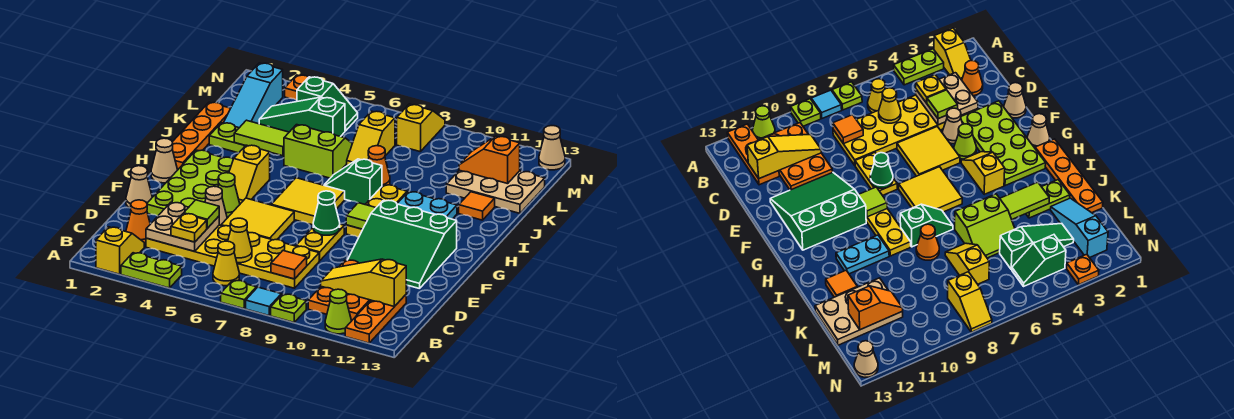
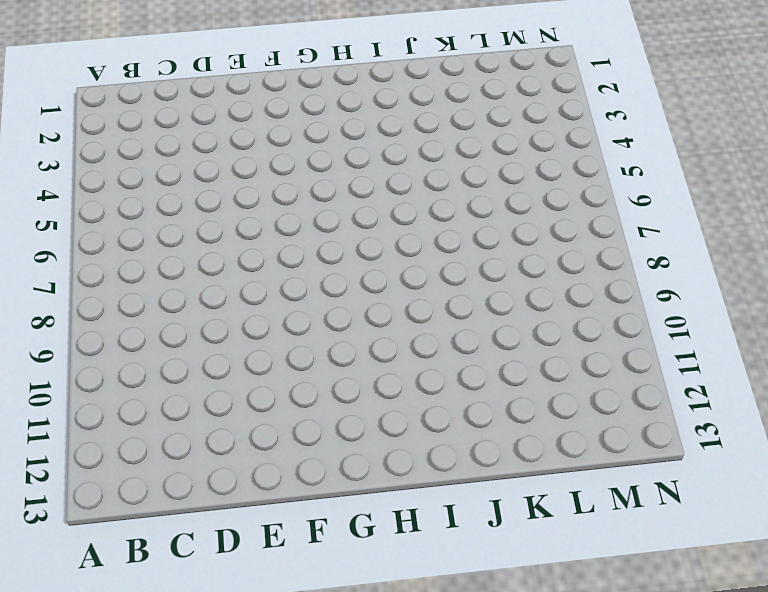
none -> yellow slope A2:B2 level 1 top A
none -> lime plate A3:A4 level 1
none -> lime plate A7 level 1
none -> cyan tile A8 level 1

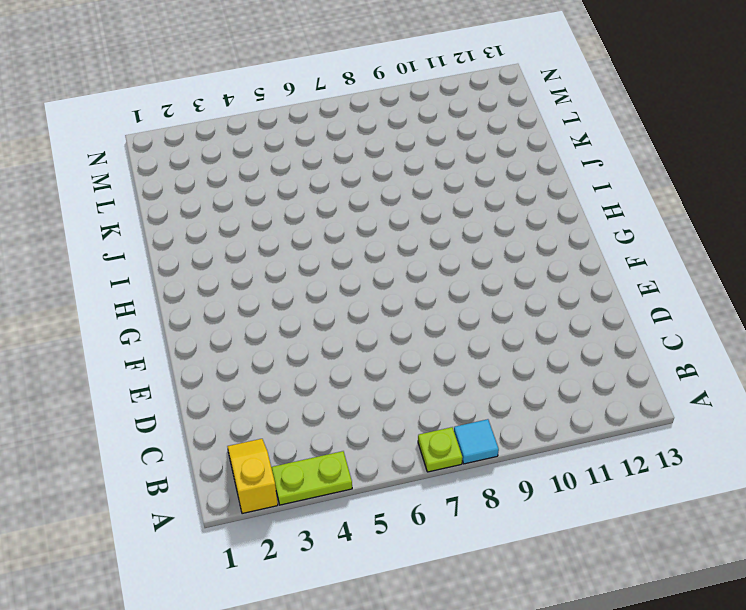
none -> lime plate A9 level 1
none -> lime cone A11 level 1
none -> orange plate A12:C12 level 1
none -> yellow cone B6 level 1

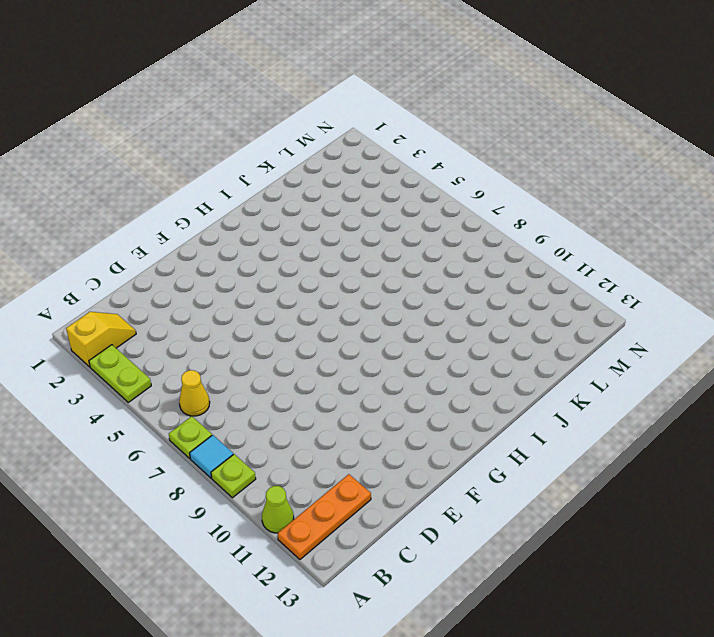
none -> orange plate B10:D11 level 1
none -> orange cone C2 level 1
none -> yellow plate C3:D8 level 1
none -> tan cone E1 level 1

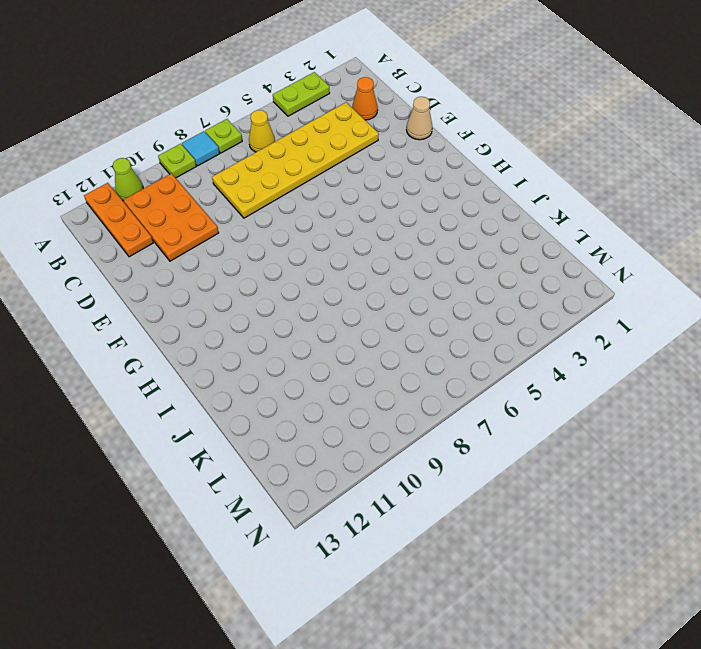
none -> yellow slope A2:B2 level 1 top A
none -> lime plate E2:H3 level 1
none -> tan cone E4 level 1
none -> yellow tile E5:F6 level 1

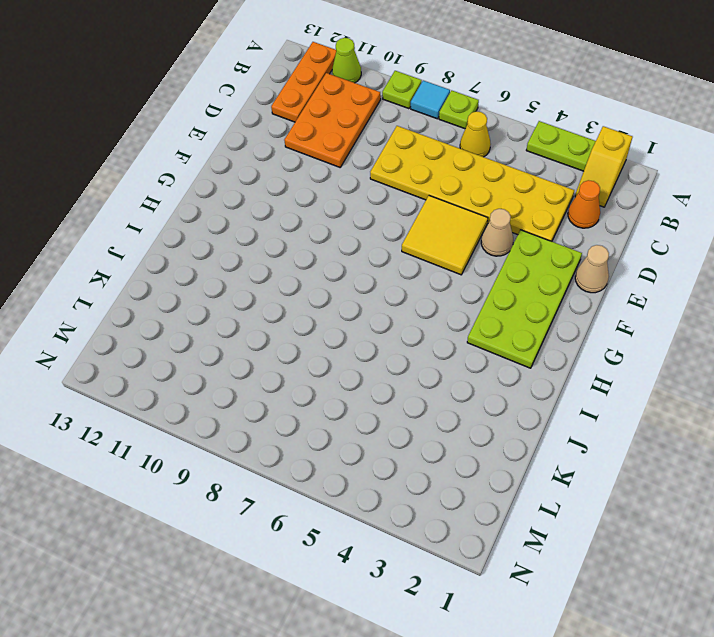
none -> yellow plate E8:F8 level 1
none -> green slope E10:G12 level 1 top G
none -> lime cone F4 level 1
none -> tan cone G1 level 1

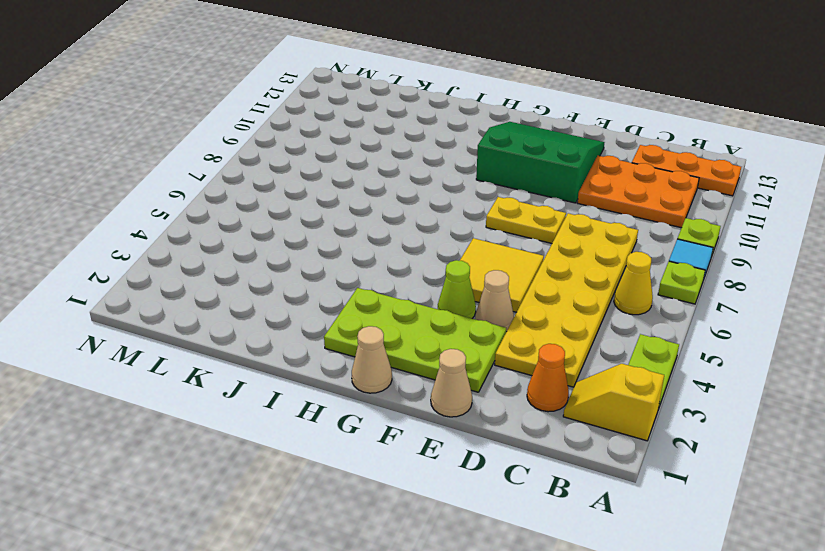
green slope E10:G12 level 1 top 10 -> green slope E10:G12 level 1 top G
none -> lime cone A11 level 1
none -> yellow slope G4:H4 level 1 top H
none -> yellow tile G6:H7 level 1
none -> yellow plate G9:I9 level 1

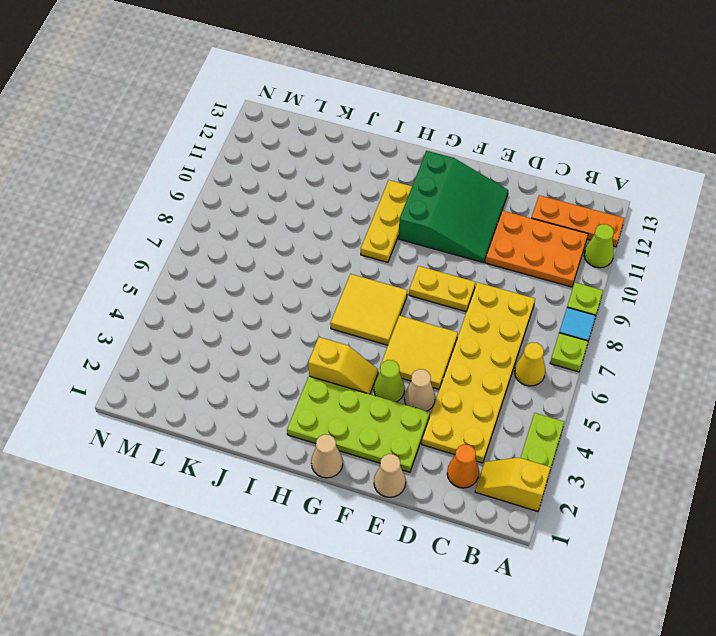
yellow plate H9:H11 level 1 -> yellow plate G9:I9 level 1
none -> orange plate H1:K1 level 1
none -> green slope I7:I8 level 1 top 8
none -> cyan plate I10:I11 level 1
none -> lime plate J2:J3 level 1

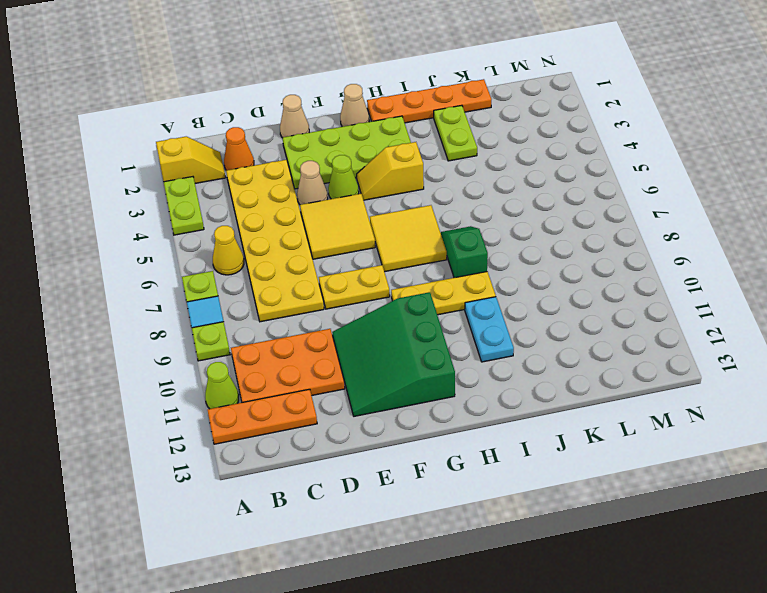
none -> lime slope J5:K6 level 1 top J
none -> orange cone J8 level 1
none -> orange tile J12 level 1
none -> cyan slope K2:M2 level 1 top M

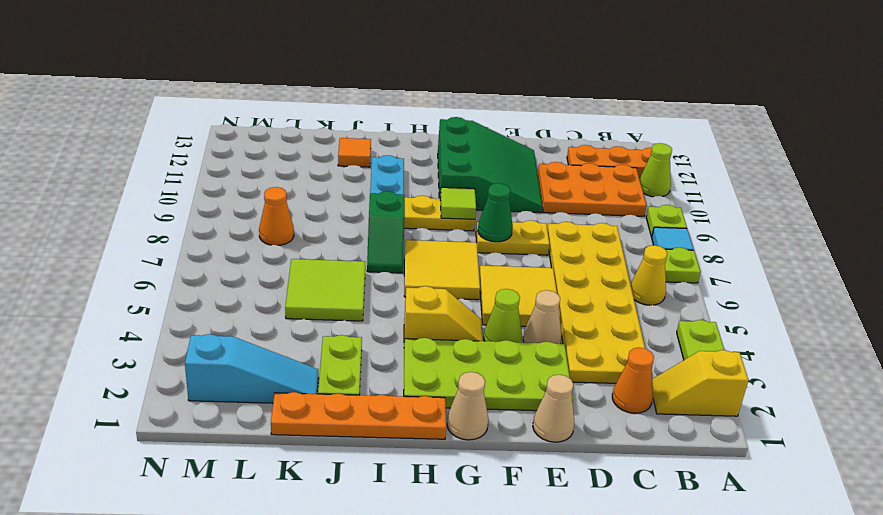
lime tile J5:K6 level 1 -> lime slope J5:K6 level 1 top J
orange cone L8 level 1 -> orange cone J8 level 1
none -> yellow slope K7:L7 level 1 top L
none -> tan plate K11:L13 level 1
none -> green slope L3:L5 level 1 top 5
none -> green slope M4:M5 level 1 top 4

